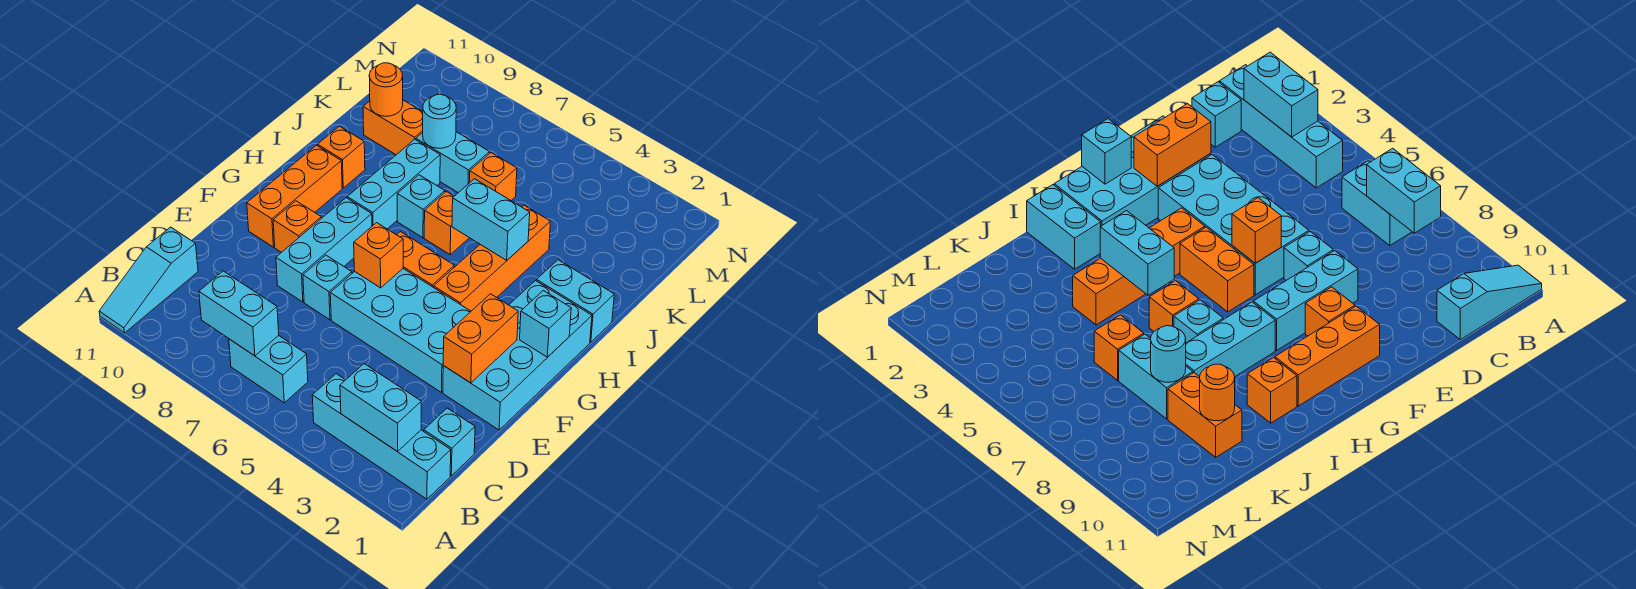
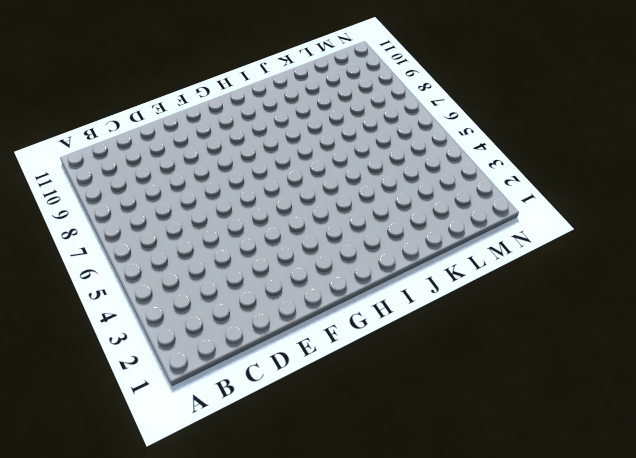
none -> cyan slope A11:C11 level 1 top C
none -> cyan brick B1:B4 level 1
none -> cyan brick B6:B7 level 1

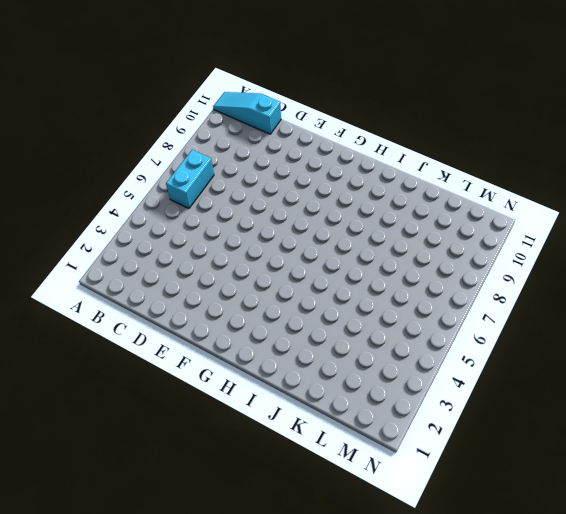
none -> cyan brick B1:B4 level 1
none -> cyan brick C1 level 1
none -> cyan brick E1:H2 level 1

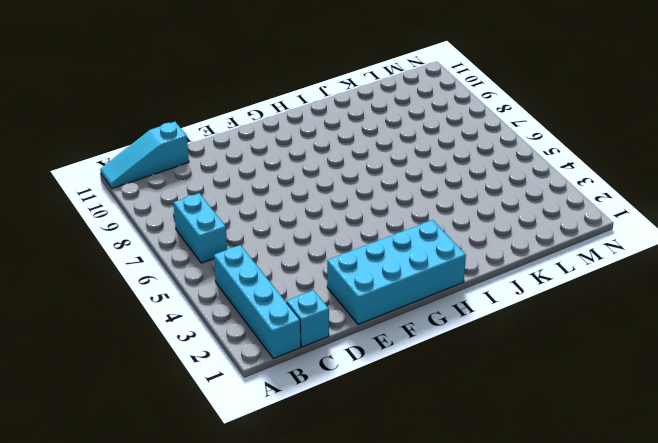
none -> cyan brick E3:F6 level 1
none -> cyan brick E7 level 1
none -> cyan brick E8:G8 level 1

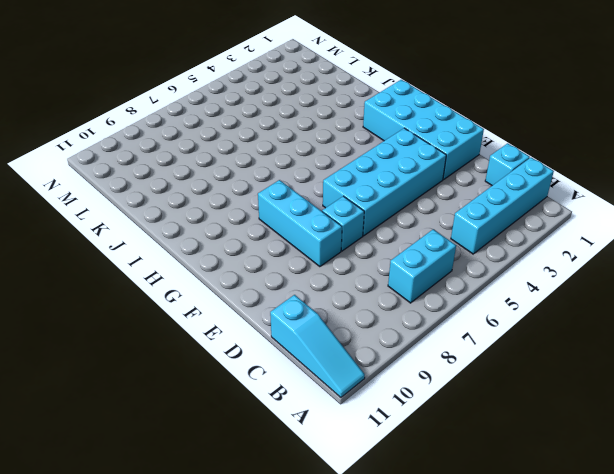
none -> orange brick F9 level 1
none -> orange brick F10:H10 level 1
none -> orange brick G4:J4 level 1

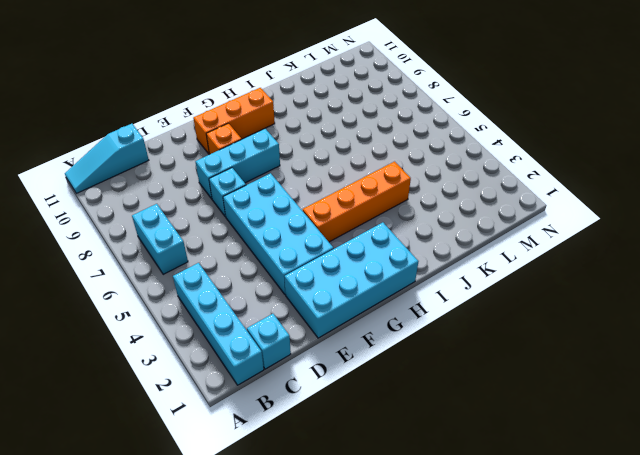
none -> orange brick G5:G6 level 1
none -> cyan brick H8:J8 level 1
none -> cyan brick I1:I2 level 1

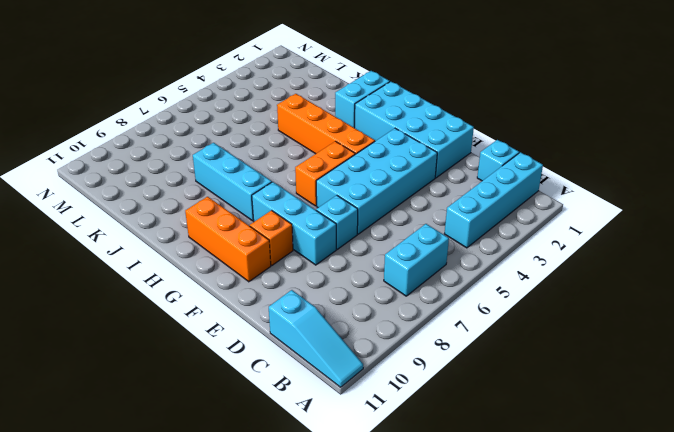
none -> orange brick I6 level 1
none -> cyan brick I7 level 1
none -> orange brick I10 level 1

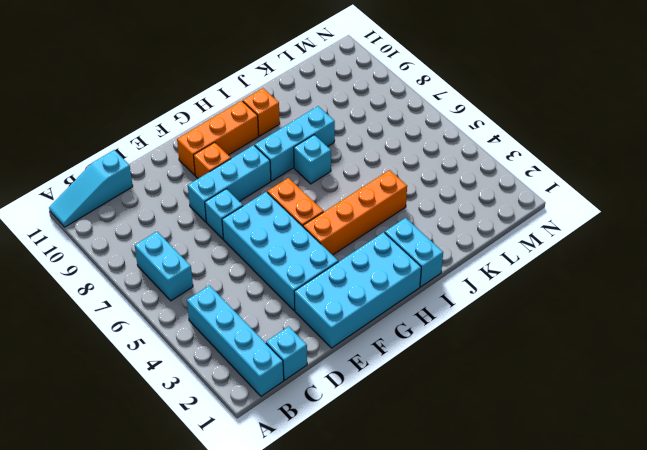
none -> orange brick I6 level 1
none -> orange brick K6 level 1
none -> cyan brick K7:K8 level 1

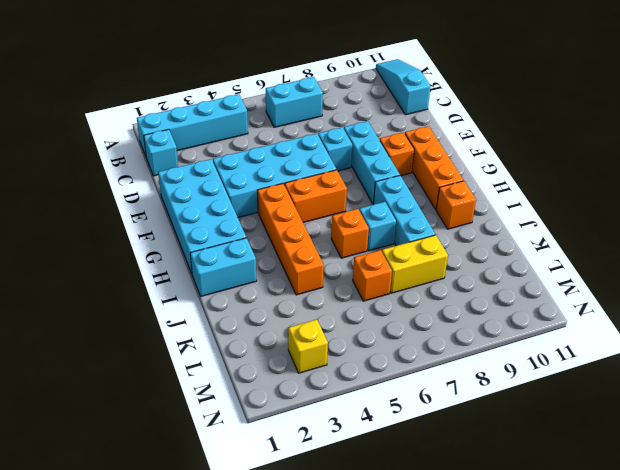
yellow brick K7:K8 level 1 -> cyan brick K7:K8 level 1
yellow brick M3 level 1 -> none
none -> orange brick K9:K10 level 1
none -> cyan brick B2:B3 level 2
none -> cyan brick B7:B8 level 2

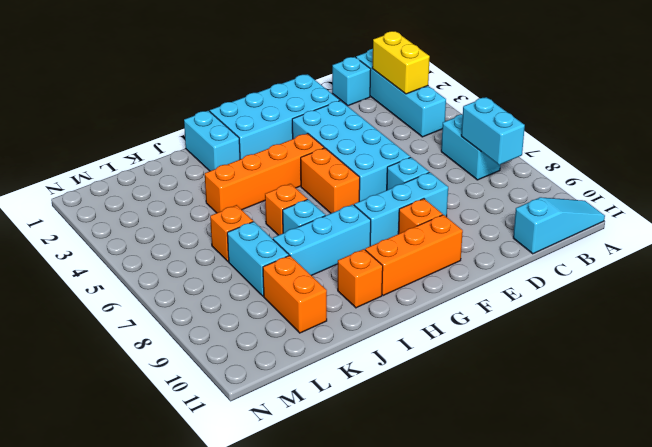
yellow brick B2:B3 level 2 -> cyan brick B2:B3 level 2
none -> orange brick E2:F2 level 2
none -> orange brick F6 level 2
none -> cyan brick G1 level 2

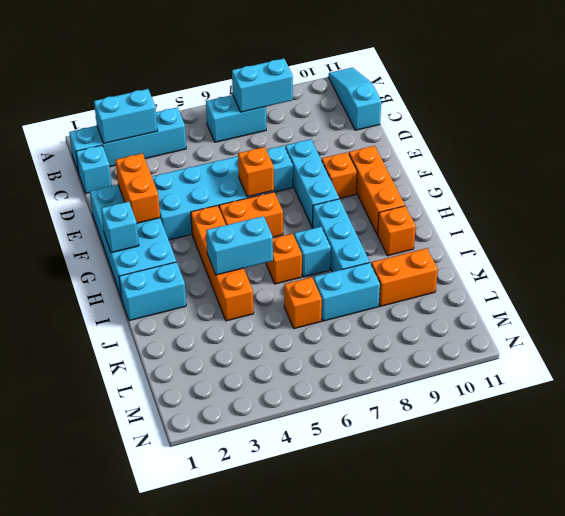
none -> cyan round brick K8 level 2
none -> orange round brick K10 level 2

